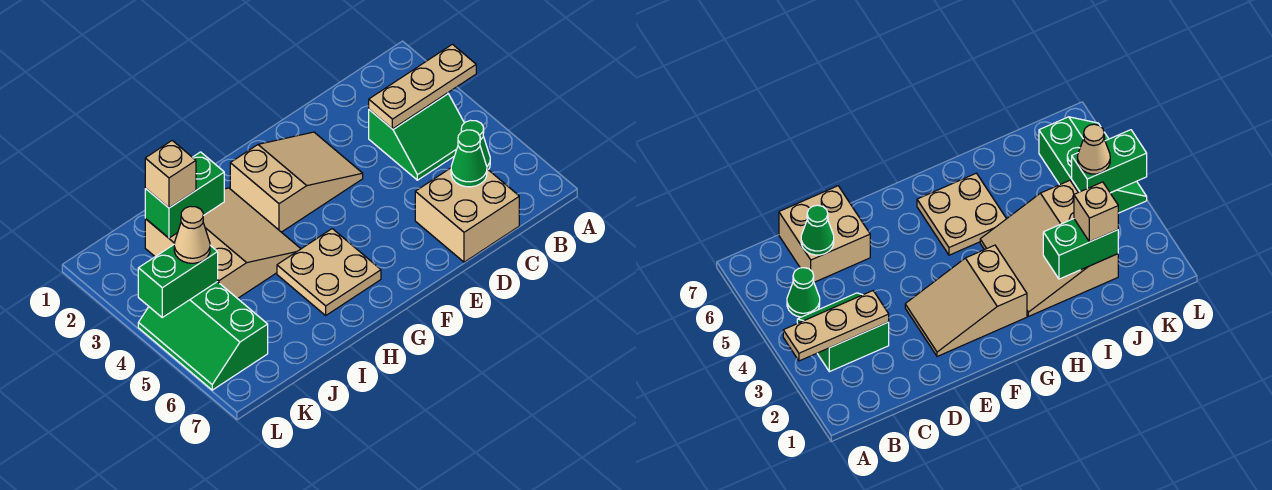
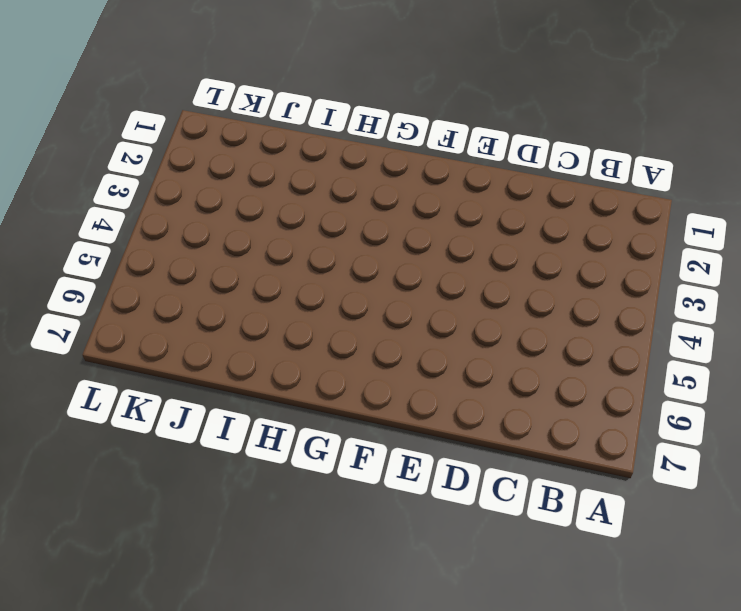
none -> green slope B3:C4 level 1 top 3
none -> green cone B5 level 1
none -> tan brick C6:D7 level 1

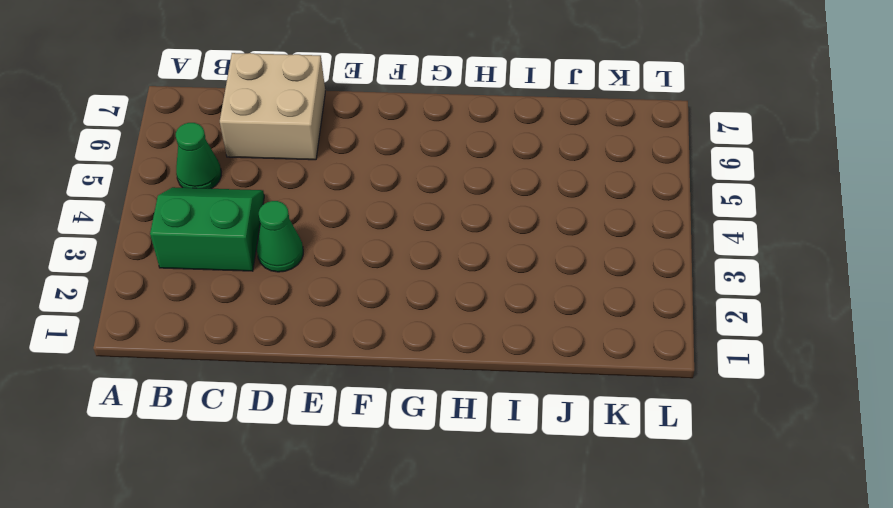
green cone D3 level 1 -> green cone C6 level 2
none -> tan slope E2:G3 level 1 top G
none -> tan plate G5:H6 level 1
none -> tan slope H2:J4 level 1 top J

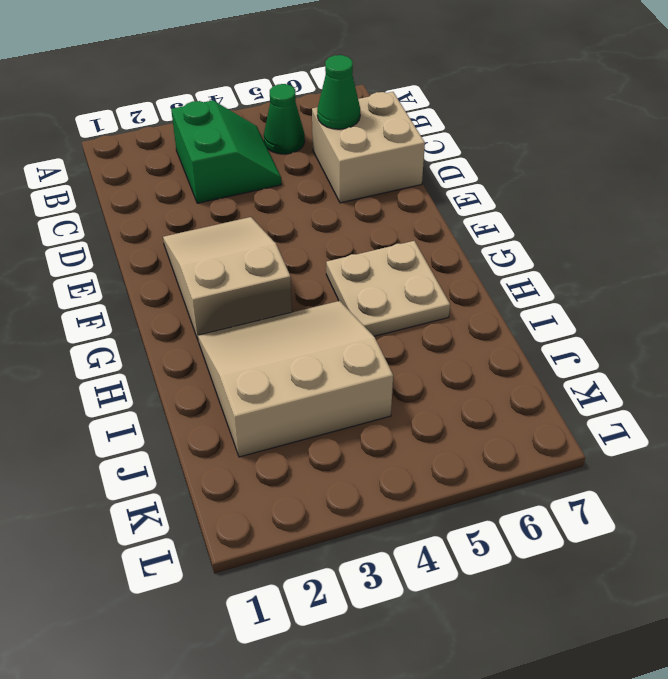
none -> green slope K4:L6 level 1 top K
none -> tan plate A3:C3 level 2
none -> green brick I2:J2 level 2

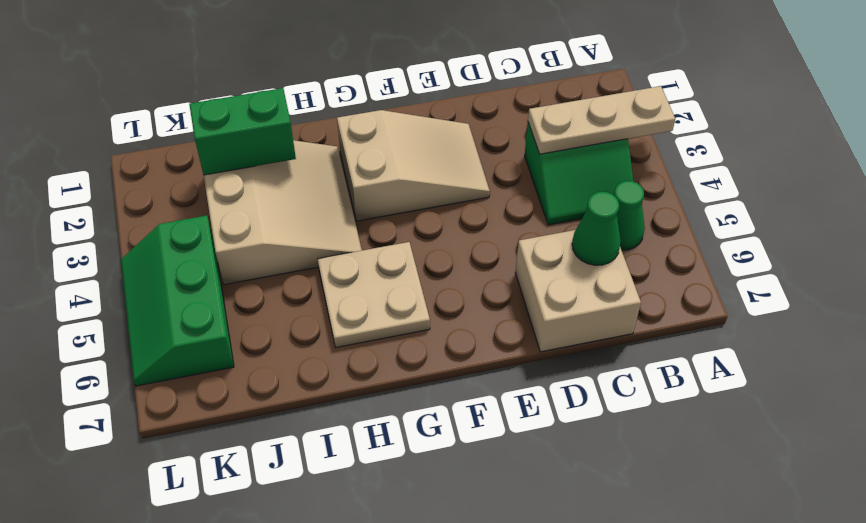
none -> green brick K4:L4 level 2
none -> tan brick J2 level 3
none -> tan cone K4 level 3

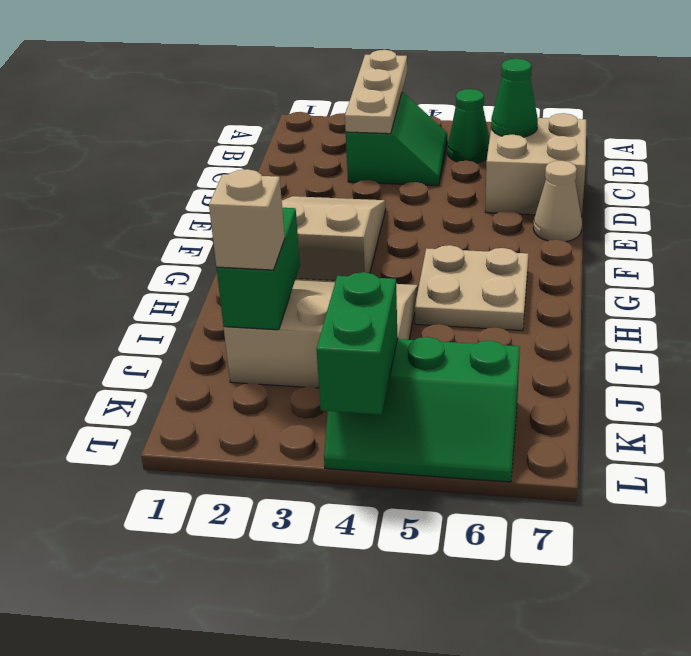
tan cone E7 level 1 -> tan cone K4 level 3

